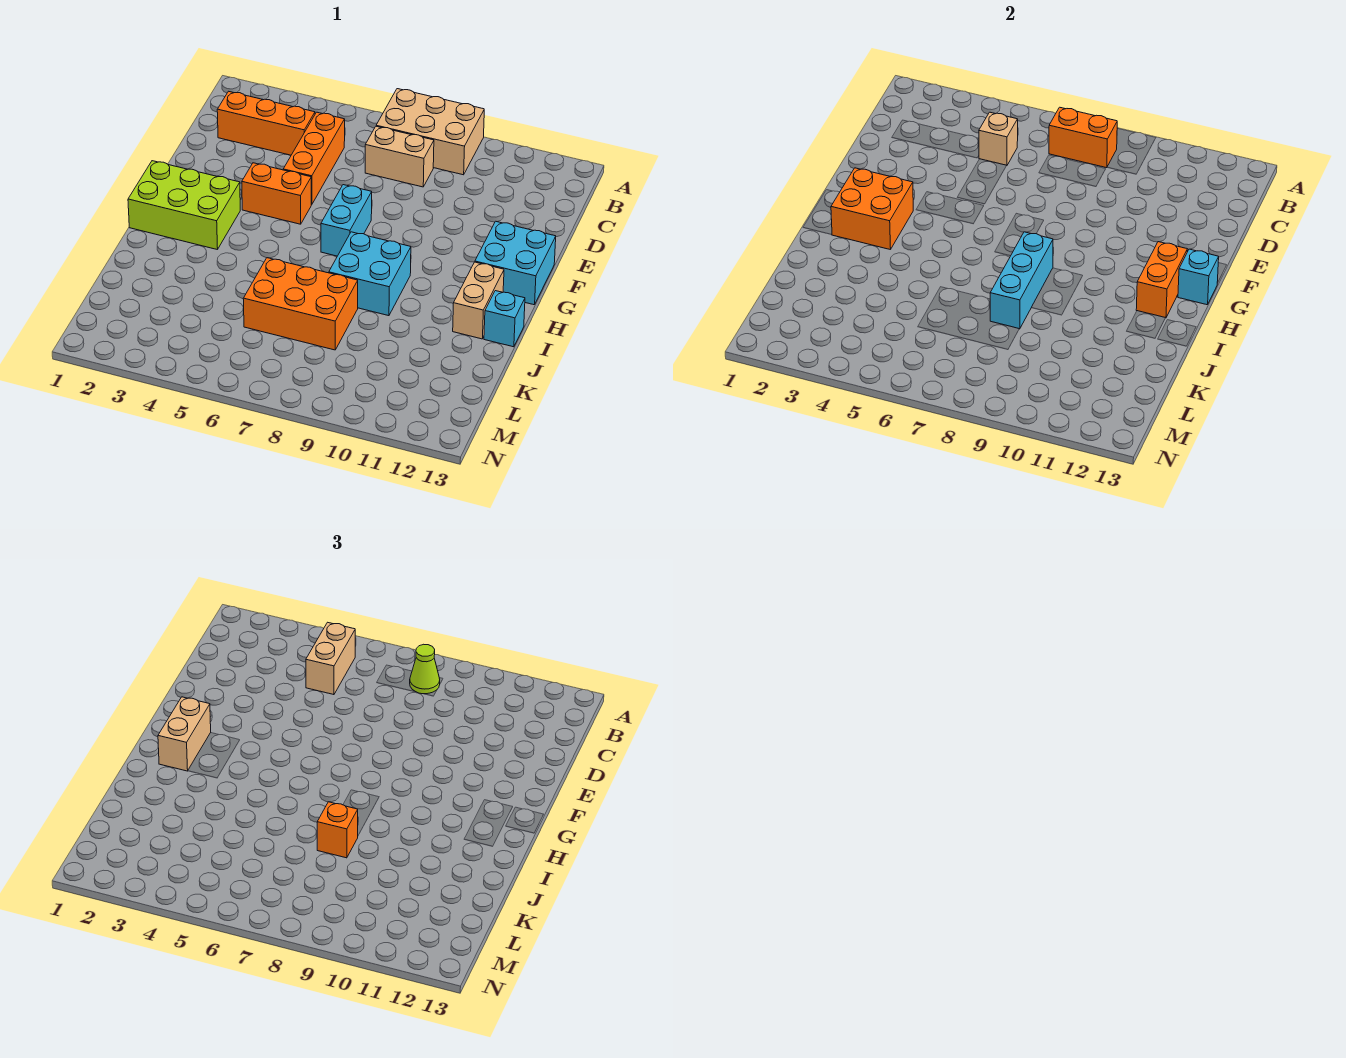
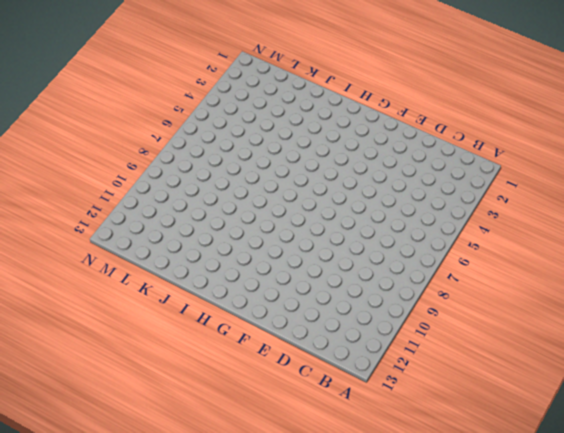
none -> tan brick A7:B9 level 1
none -> orange brick C2:C4 level 1
none -> orange brick C5:E5 level 1

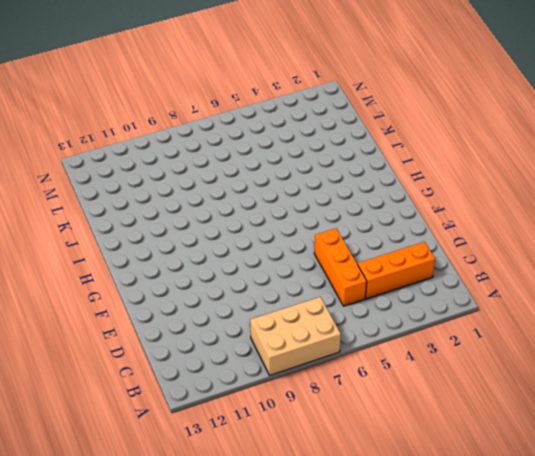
none -> tan brick C7:C8 level 1
none -> orange brick F4:F5 level 1
none -> cyan brick F7:G7 level 1

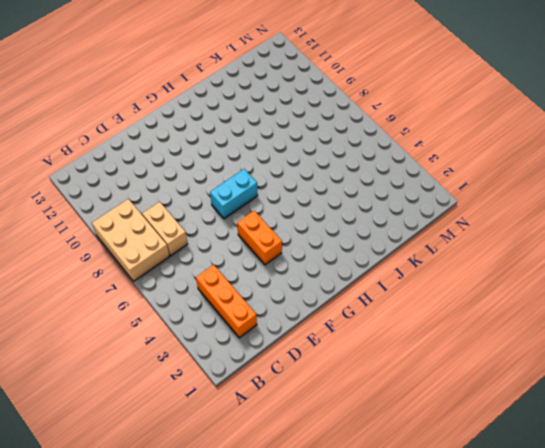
none -> orange brick C5:E5 level 1
none -> cyan brick F12:G13 level 1
none -> lime brick G1:H3 level 1

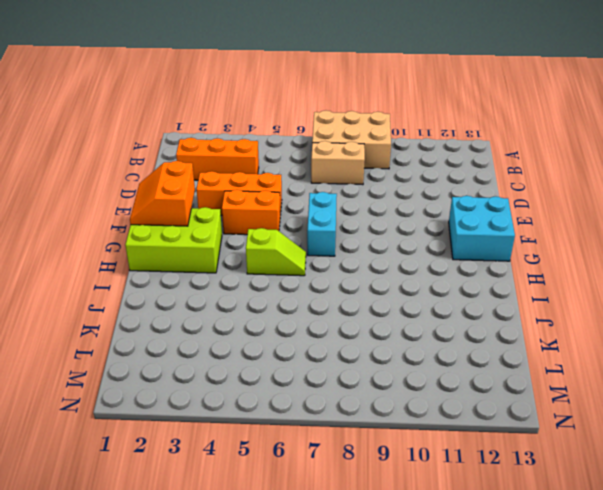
orange brick E3:E5 level 1 -> orange brick C5:E5 level 1
orange slope F1:G2 level 2 top 2 -> orange brick G2:H3 level 2
lime slope H5:H6 level 1 top 5 -> none
none -> cyan brick H8:I9 level 1
none -> tan brick H12:I12 level 1
none -> cyan brick I13 level 1

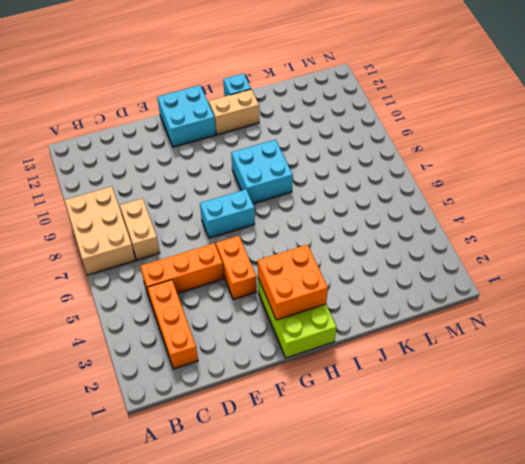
none -> orange brick J6:K8 level 1
none -> orange brick B7:B8 level 2
none -> tan brick C5 level 2

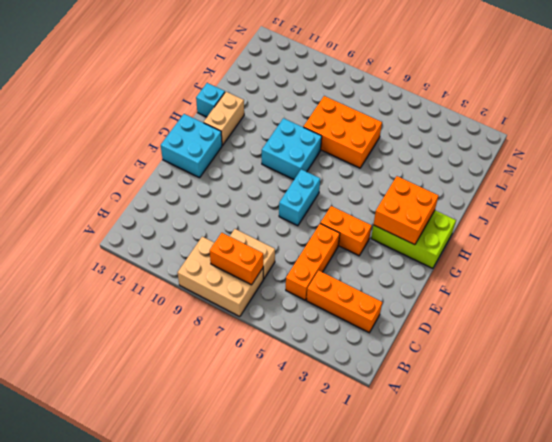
none -> tan brick C5 level 2
none -> orange brick G12:H12 level 2
none -> cyan brick G13 level 2

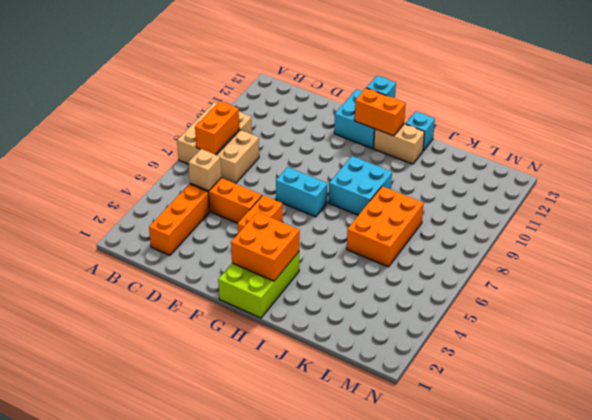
none -> cyan brick H8:J8 level 2
none -> tan brick B5:C5 level 3
none -> lime cone B8 level 3

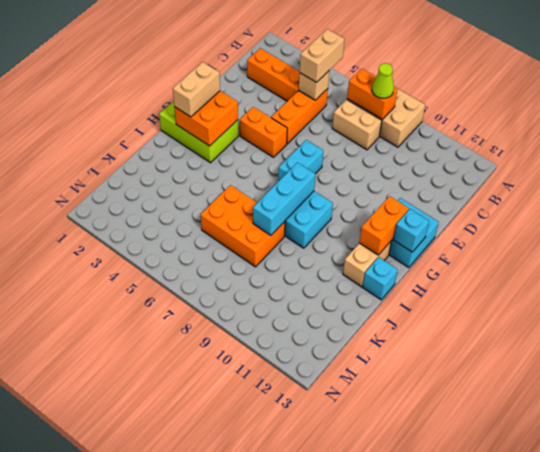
none -> orange brick J8 level 3

